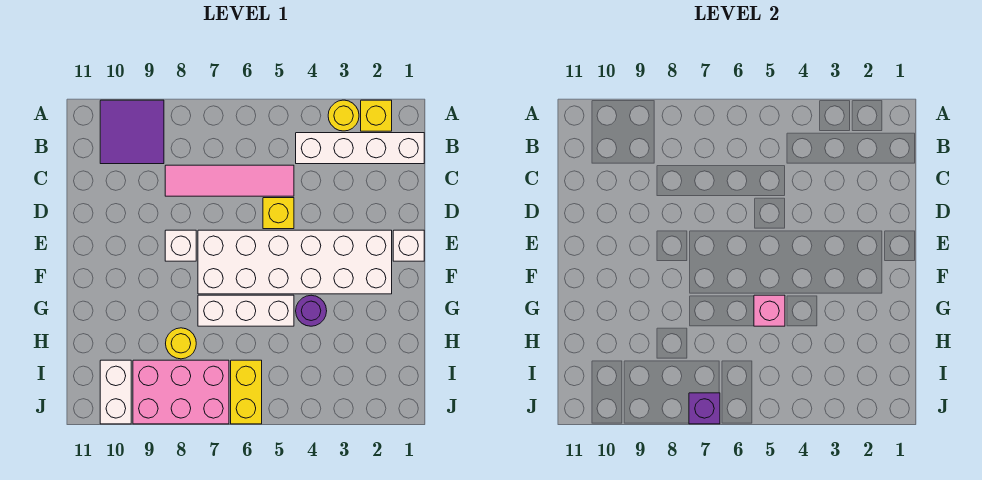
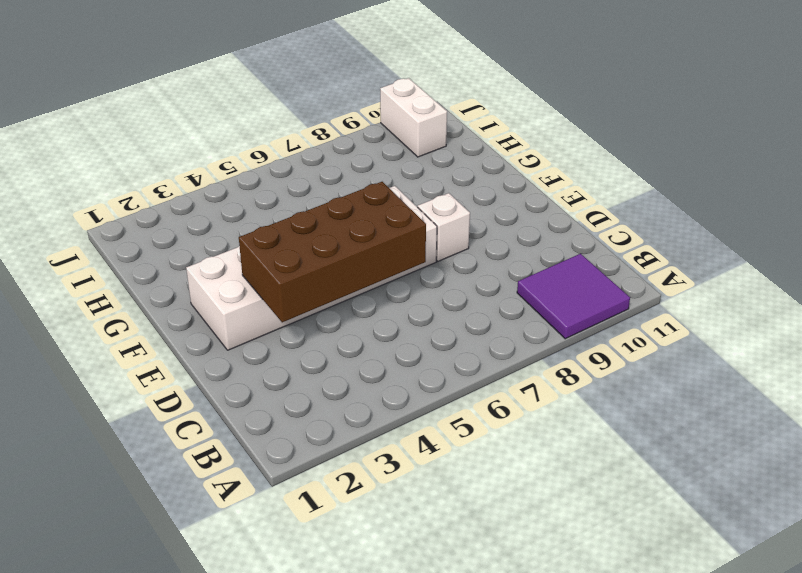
brown brick D3:E6 level 2 -> none
none -> yellow brick A2 level 1
none -> yellow round brick A3 level 1
none -> white brick B1:B4 level 1

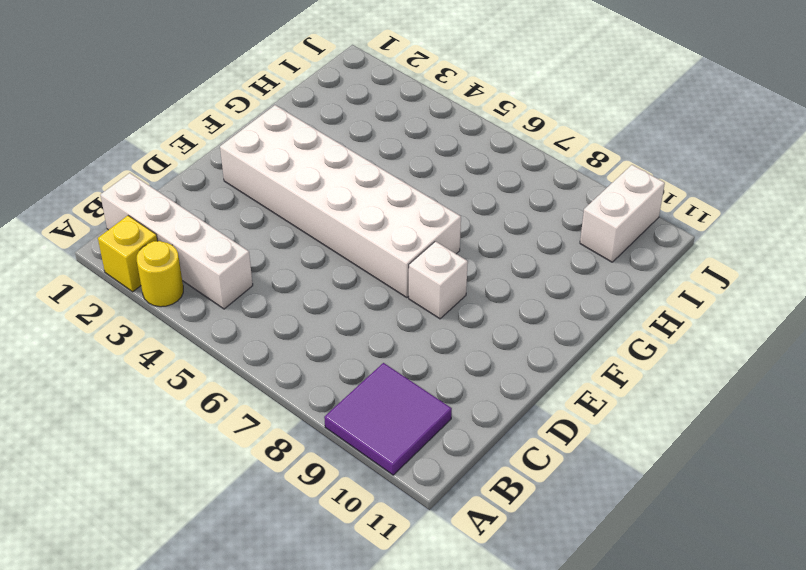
none -> pink tile C5:C8 level 1
none -> yellow brick D5 level 1
none -> white brick E1 level 1

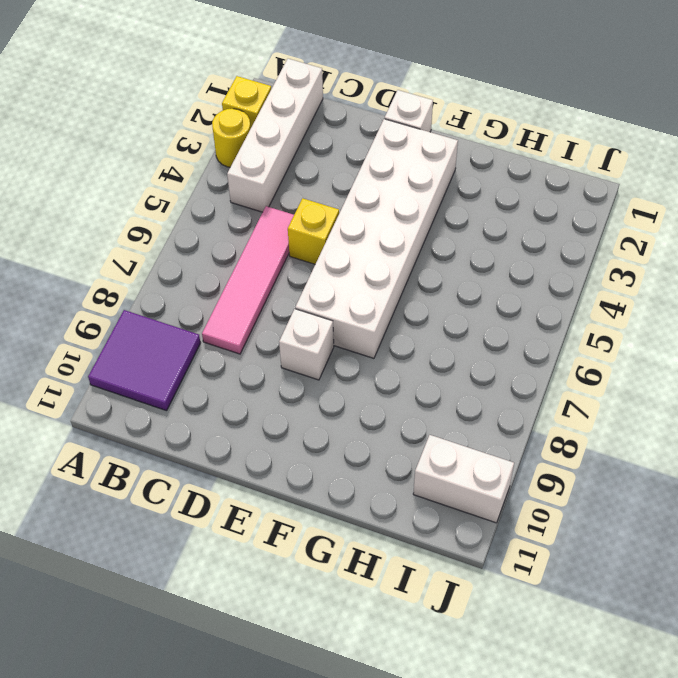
none -> purple round brick G4 level 1
none -> white brick G5:G7 level 1
none -> yellow round brick H8 level 1

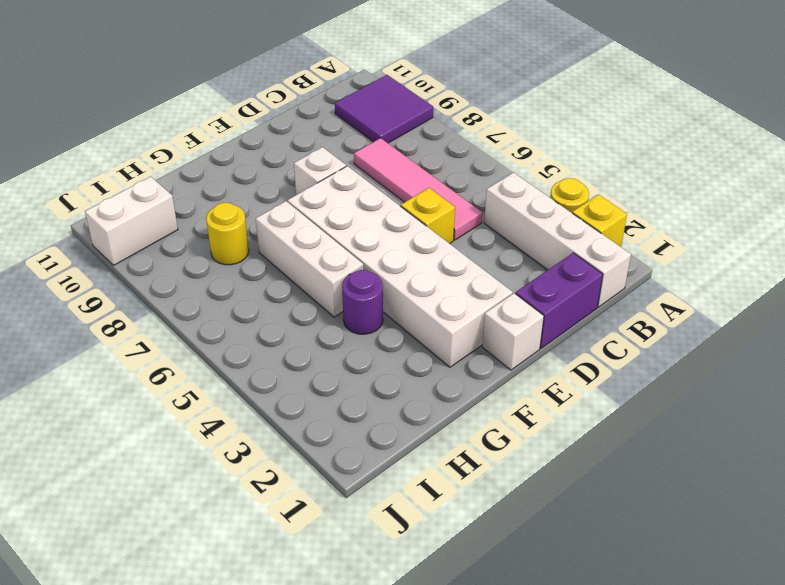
purple brick C1:D1 level 1 -> none
none -> yellow brick I6:J6 level 1
none -> pink brick I7:J9 level 1
none -> pink brick G5 level 2

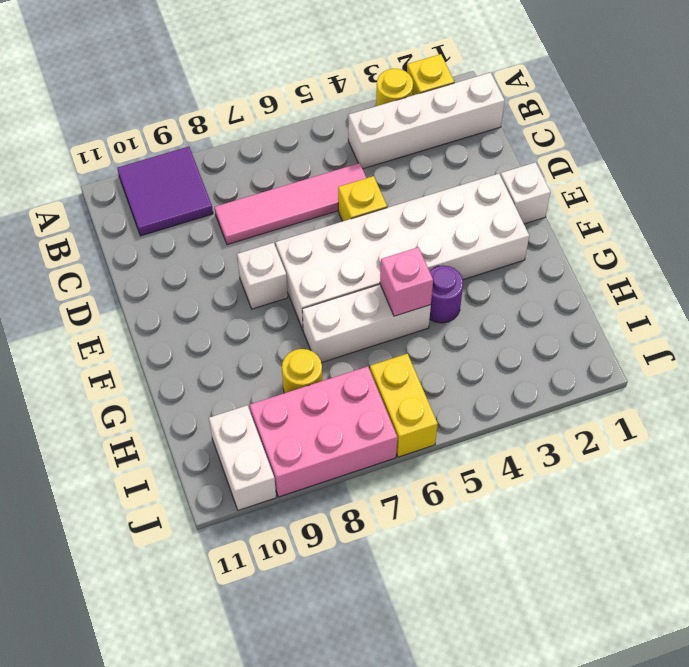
none -> purple brick J7 level 2

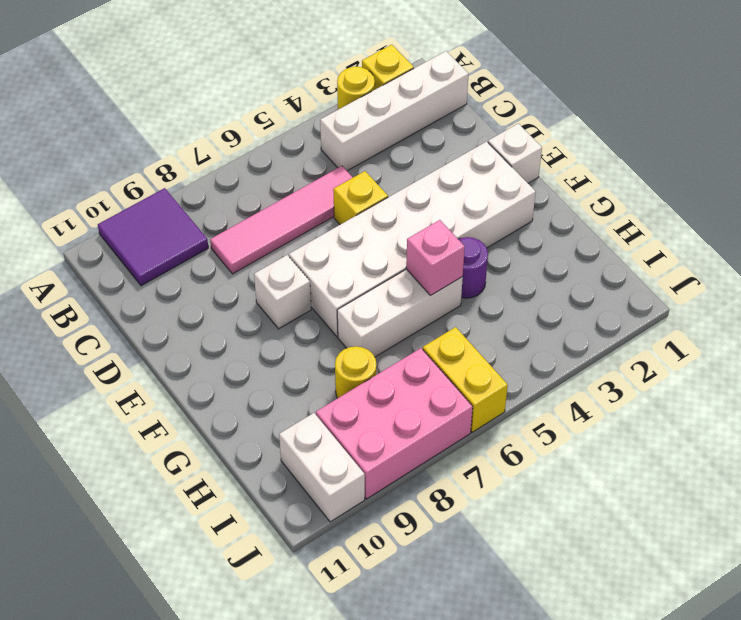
none -> purple brick J7 level 2

